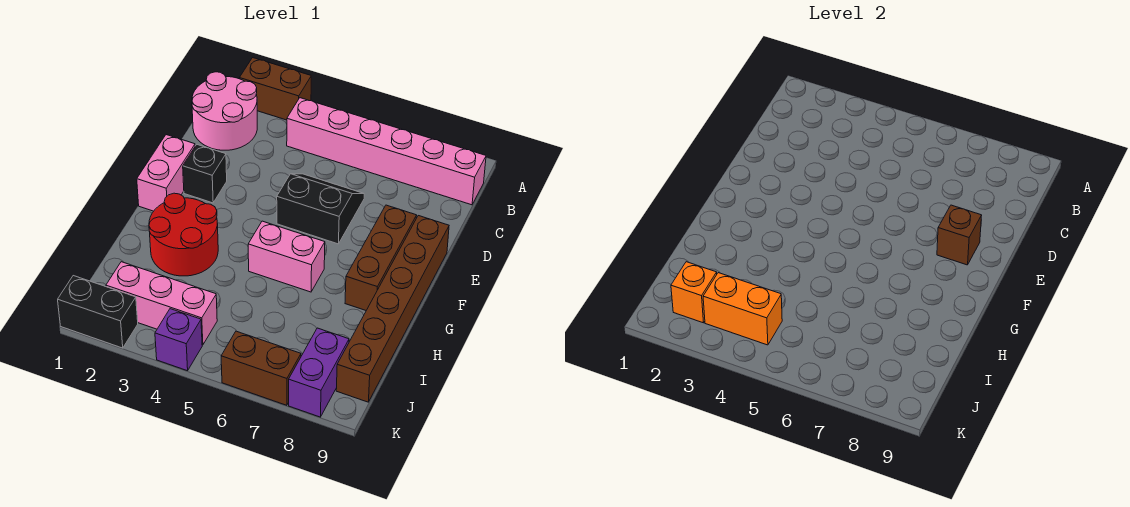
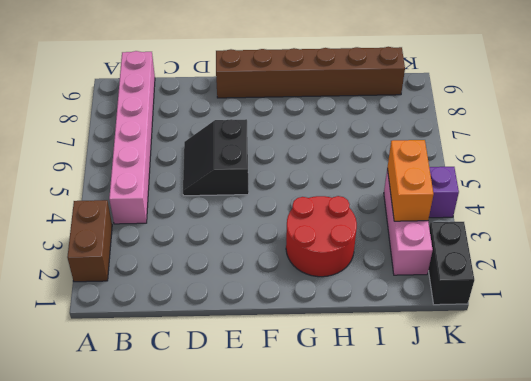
none -> pink round brick B1:C2 level 1
none -> pink brick E1:F1 level 1
none -> black brick E2 level 1

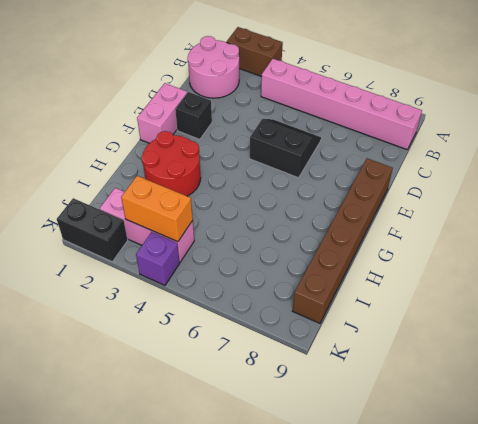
none -> brown brick E8:G8 level 1
none -> pink brick G5:G6 level 1
none -> purple brick J8:K8 level 1

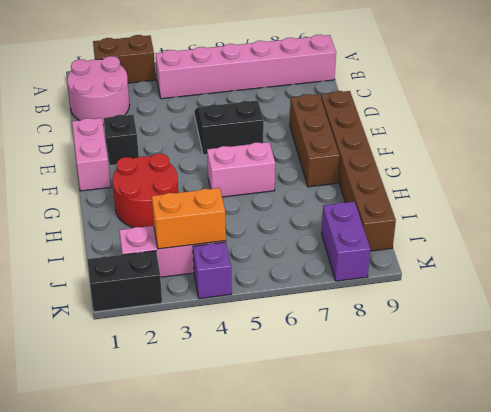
none -> brown brick K6:K7 level 1
none -> brown brick E8 level 2
none -> orange brick J2 level 2

